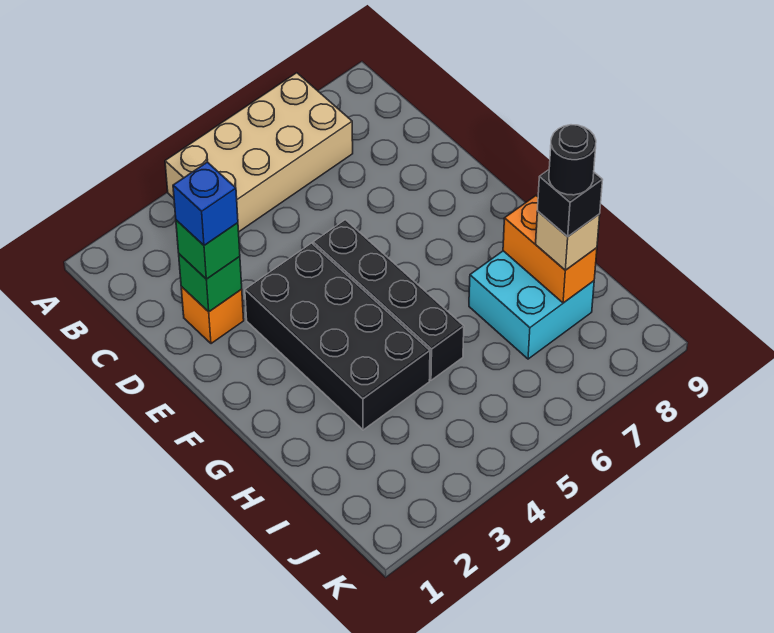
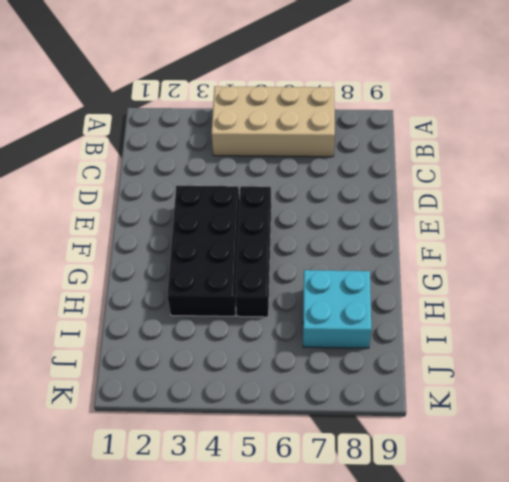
none -> orange brick D2 level 1
none -> green brick D2 level 2
none -> orange brick H8:I8 level 2

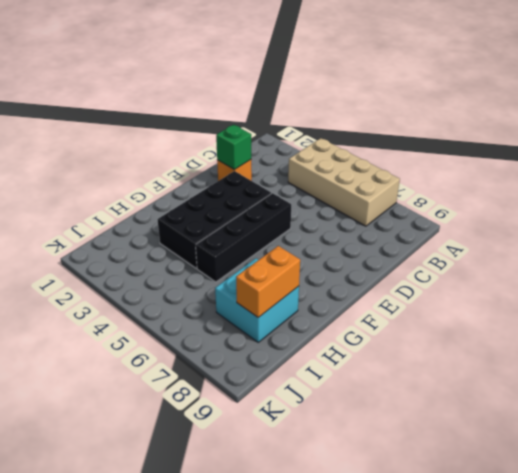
none -> green brick D2 level 3
none -> tan brick I8 level 3
none -> blue brick D2 level 4

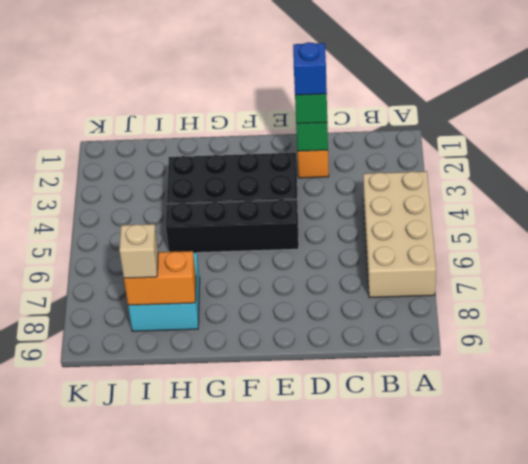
none -> black brick I8 level 4
none -> black round brick I8 level 5

